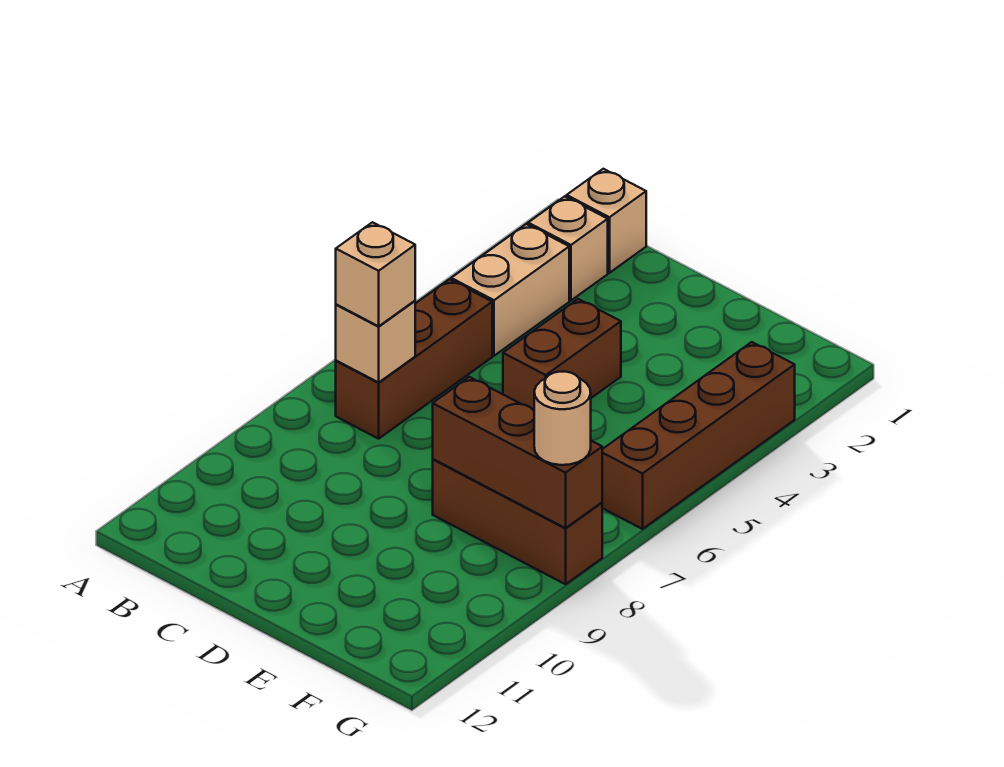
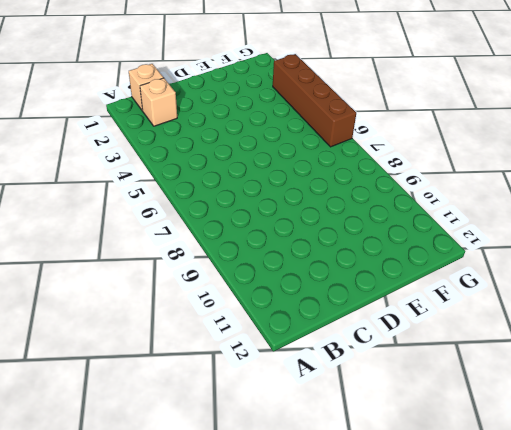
none -> tan brick B3:B4 level 1
none -> brown brick B5:B7 level 1

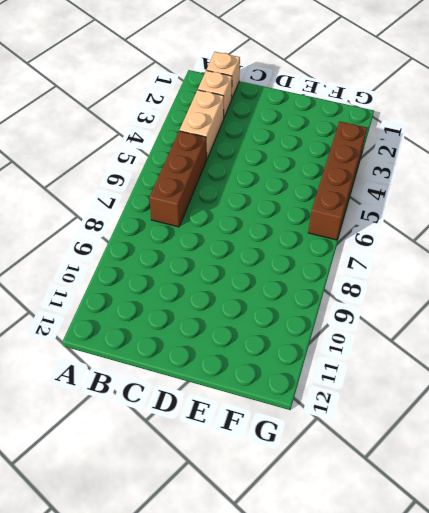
none -> brown brick D4:D5 level 1
none -> brown brick E8:G8 level 1

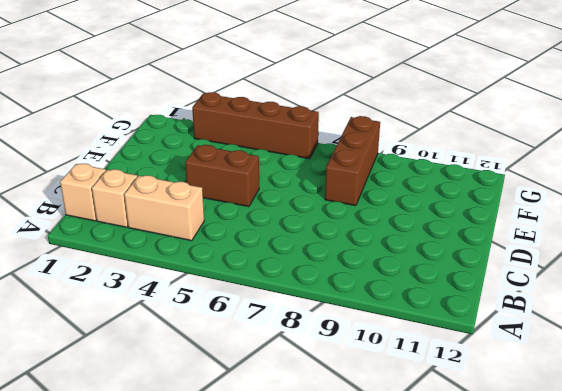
none -> brown brick B5:B7 level 1
none -> tan brick B7 level 2

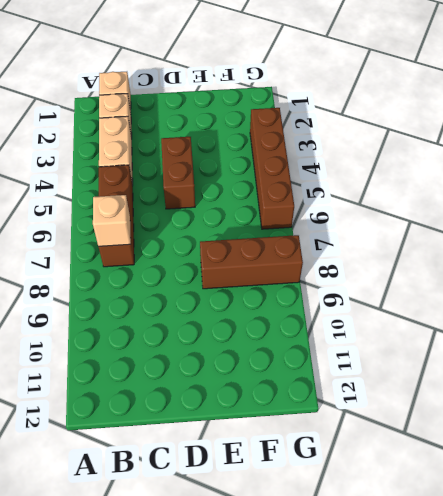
none -> brown brick E8:G8 level 2
none -> tan brick B7 level 3

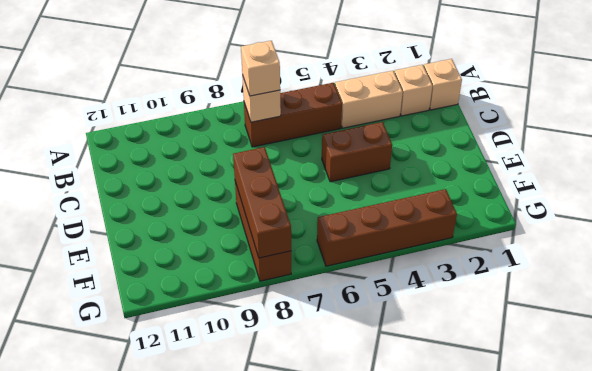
none -> tan round brick G8 level 3

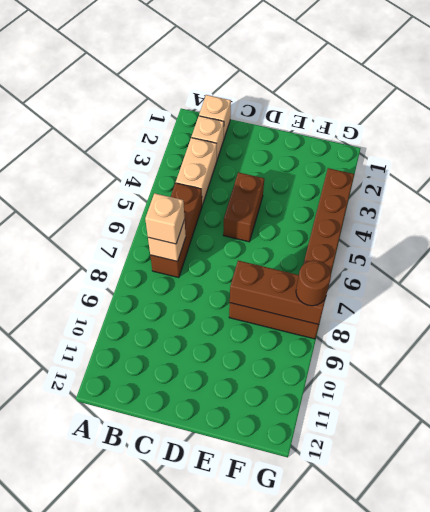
brown round brick G8 level 3 -> tan round brick G8 level 3

